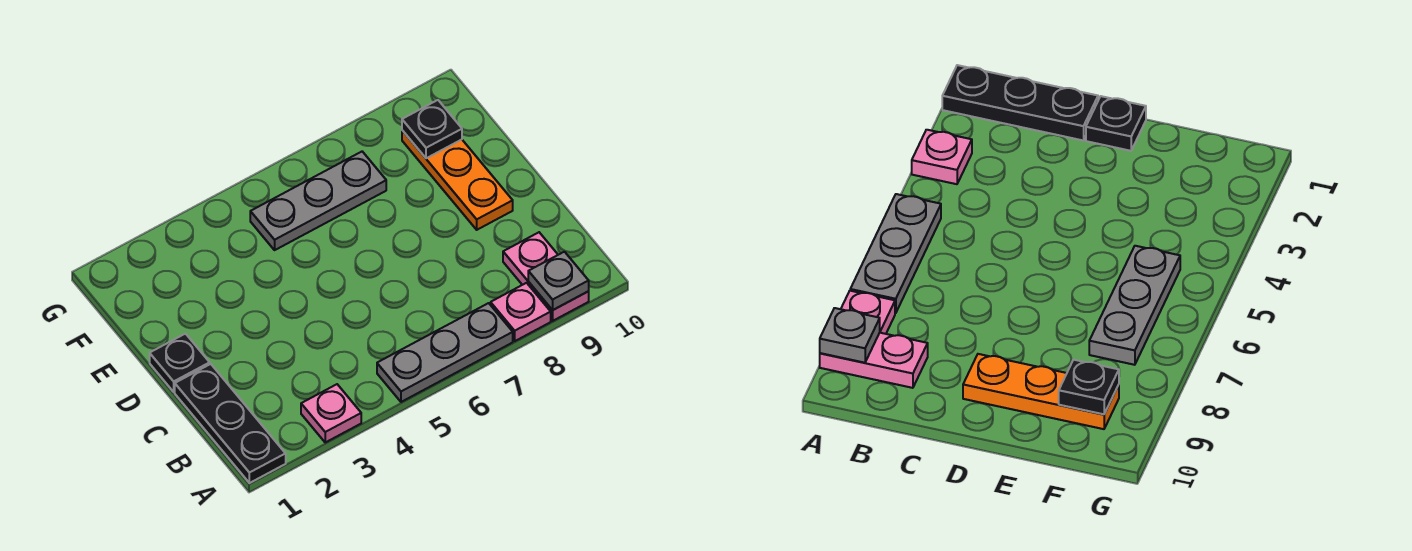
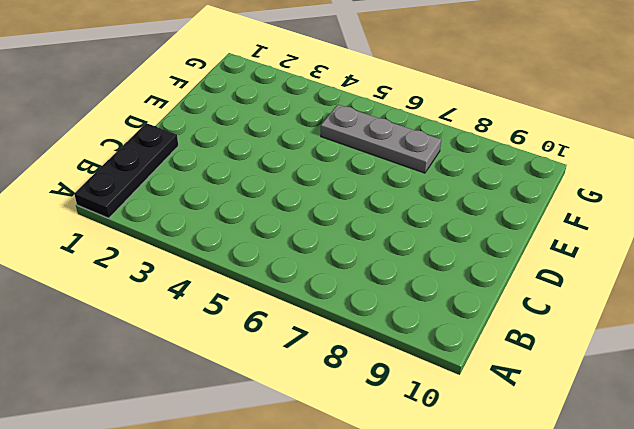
none -> pink plate A3 level 1
none -> grey plate A5:A7 level 1

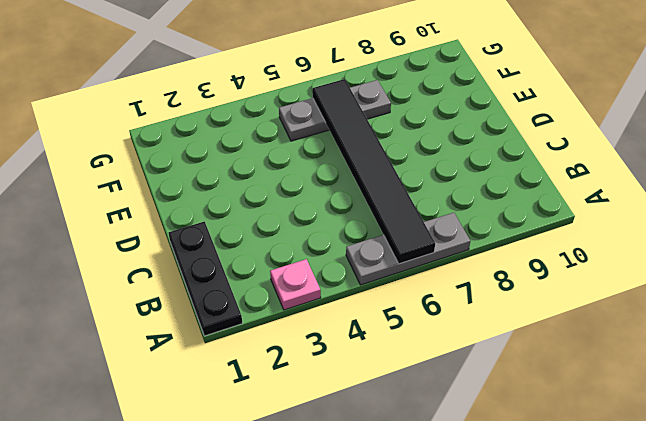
black tile A6:F6 level 2 -> none
none -> pink plate A8 level 1
none -> pink plate A9:B9 level 1

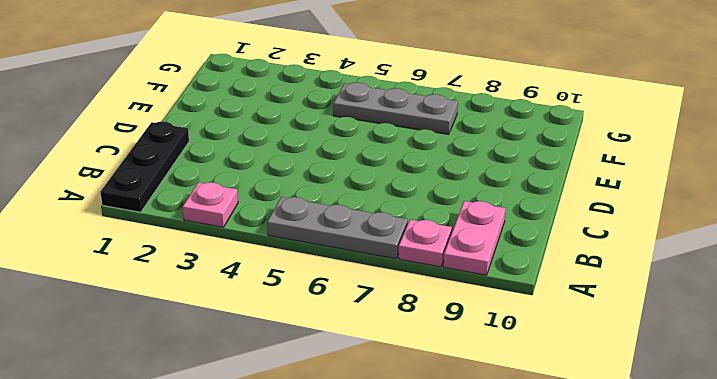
none -> black plate D1 level 1
none -> orange plate D9:F9 level 1

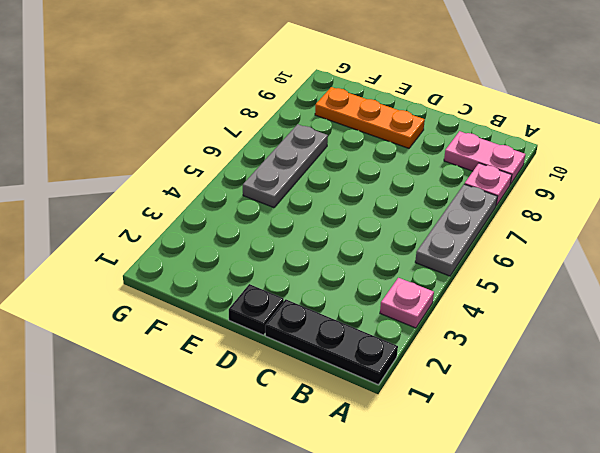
none -> grey plate A9 level 2
none -> black plate F9 level 2

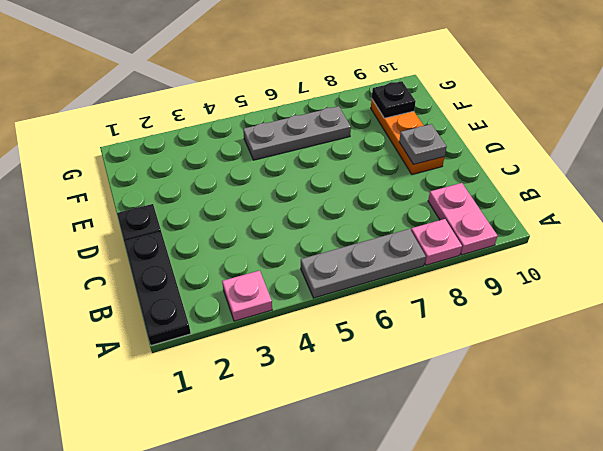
grey plate D9 level 2 -> grey plate A9 level 2

